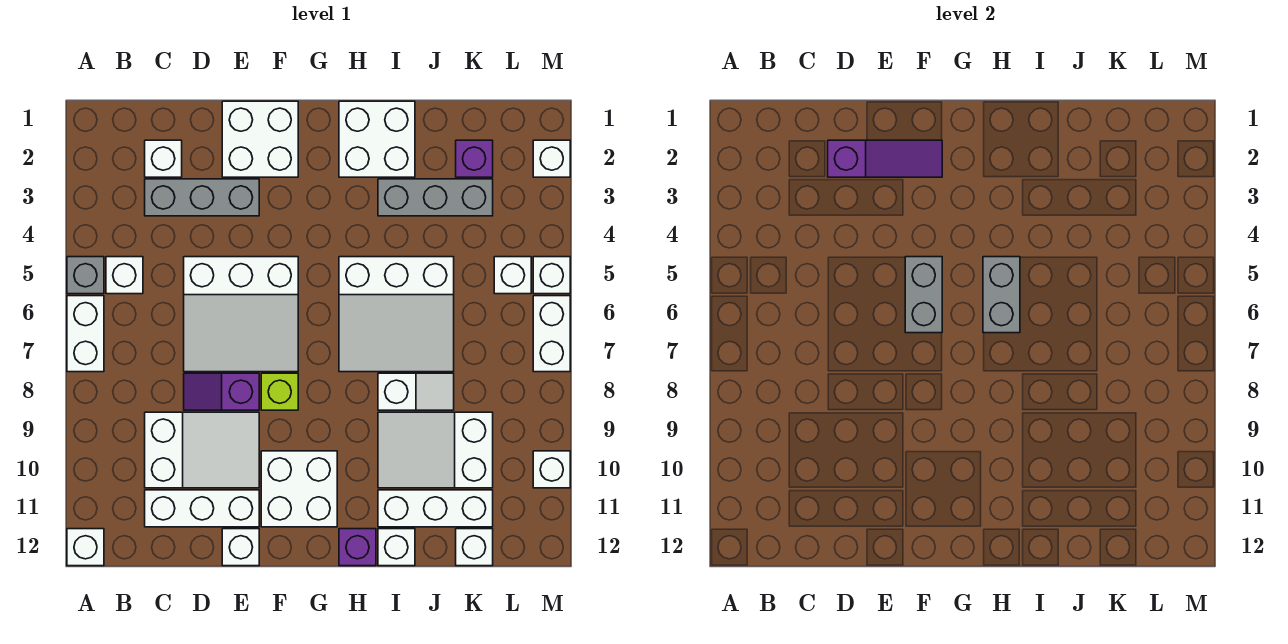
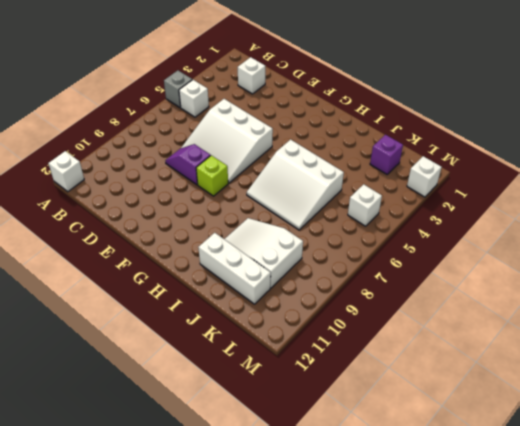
none -> white brick A6:A7 level 1
none -> grey brick C3:E3 level 1
none -> white slope C9:E10 level 1 top C
none -> white brick C11:E11 level 1

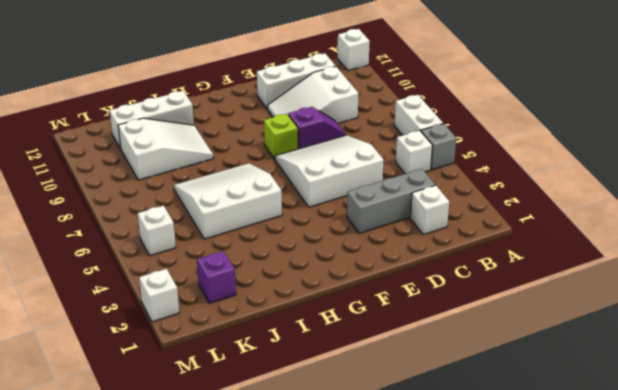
none -> white brick E1:F2 level 1
none -> white brick E12 level 1
none -> white brick F10:G11 level 1
none -> white brick H1:I2 level 1

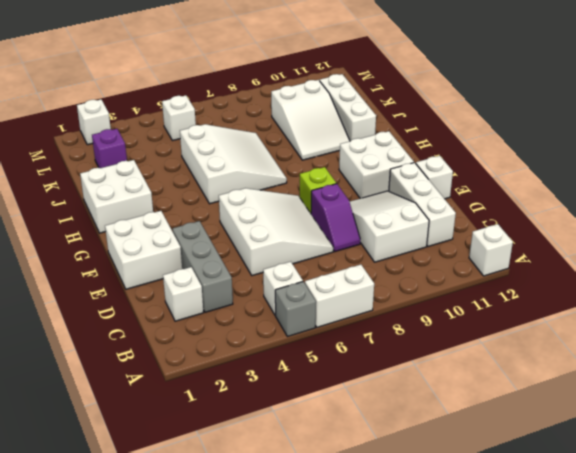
none -> purple brick H12 level 1
none -> grey brick I3:K3 level 1
none -> white slope I8:J8 level 1 top I
none -> white brick I12 level 1

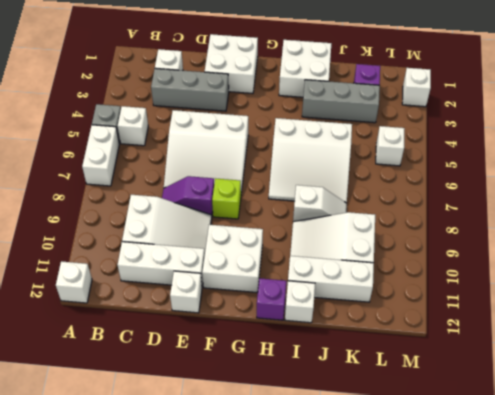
none -> white brick K12 level 1
none -> white brick M5 level 1
none -> white brick M6:M7 level 1
none -> white brick M10 level 1

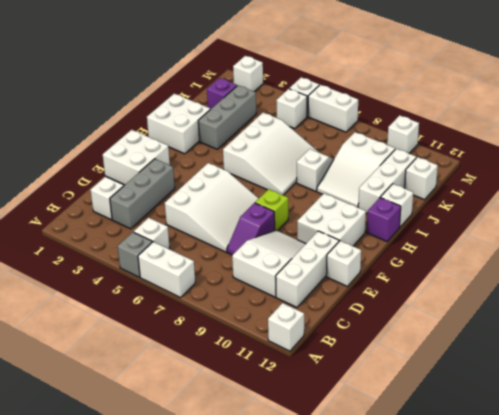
none -> purple slope D2:F2 level 2 top D
none -> grey brick F5:F6 level 2
none -> grey brick H5:H6 level 2

